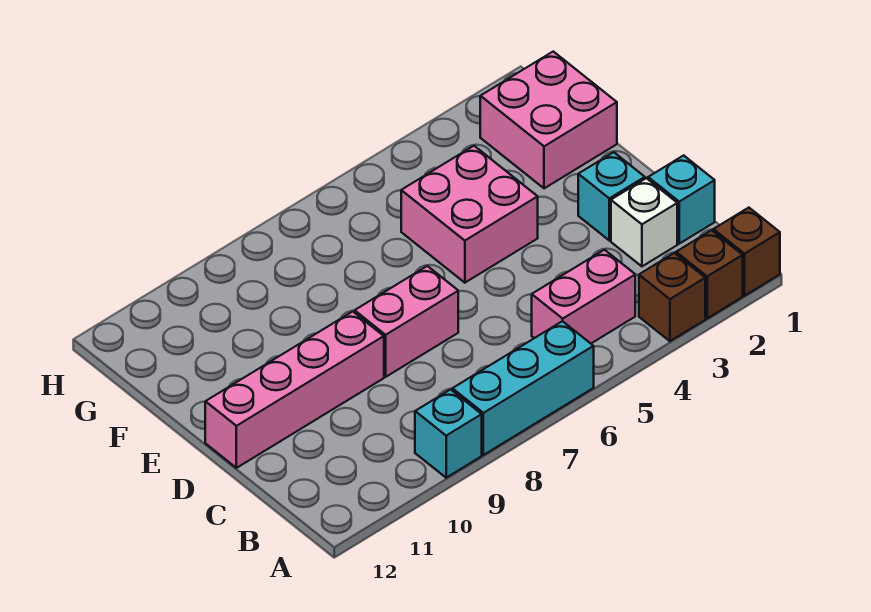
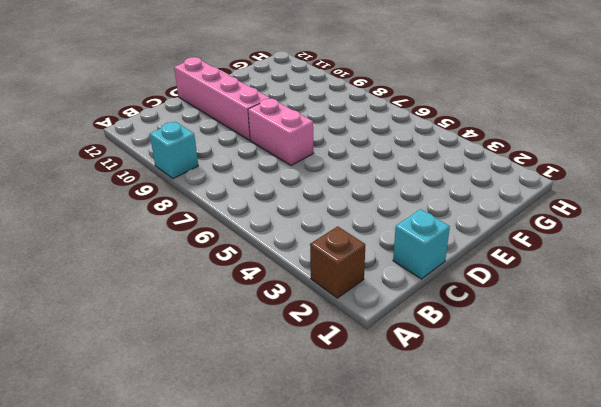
none -> brown brick A1 level 1
none -> brown brick A3 level 1
none -> cyan brick A6:A8 level 1

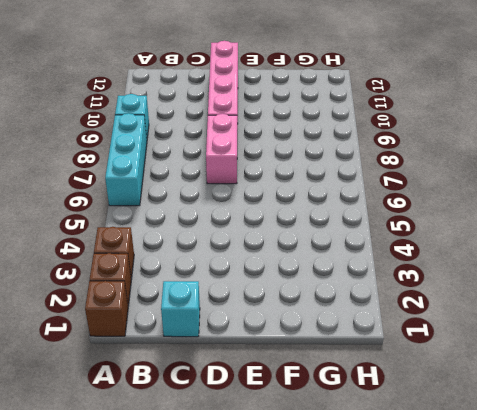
none -> pink brick B4:B5 level 1
none -> white brick C2 level 1
none -> cyan brick D2 level 1

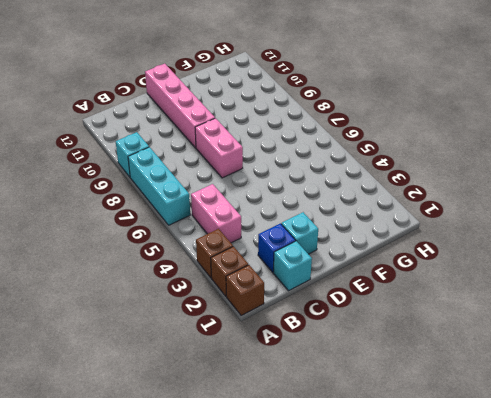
blue brick C2 level 1 -> white brick C2 level 1
none -> pink brick E4:F5 level 1
none -> pink brick F1:G2 level 1

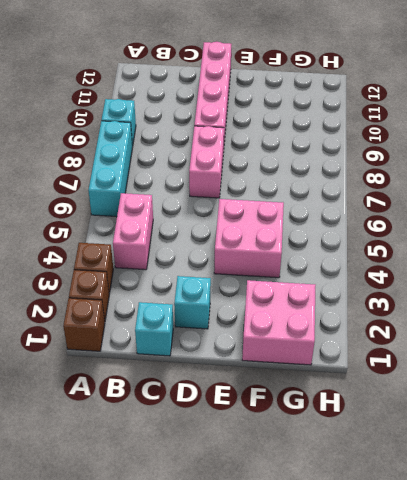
none -> white brick C2 level 1

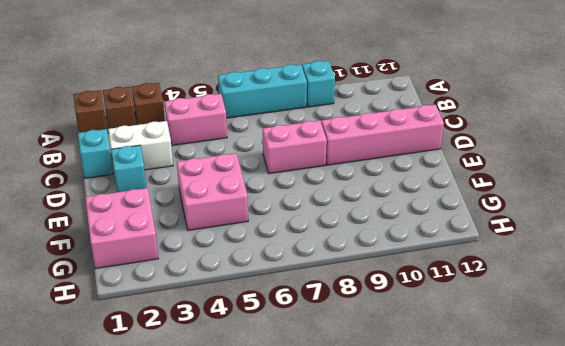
white brick C2:C3 level 1 -> white brick C2 level 1

